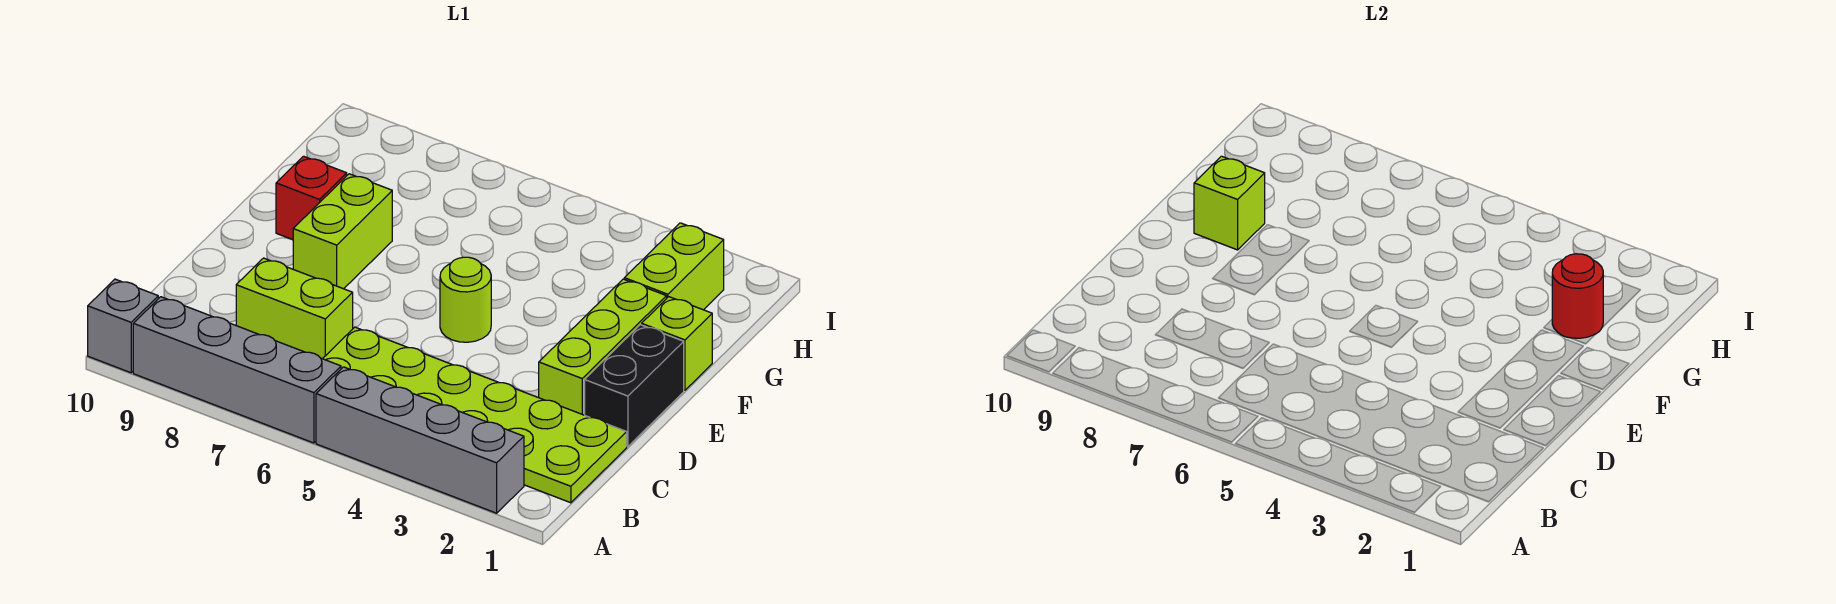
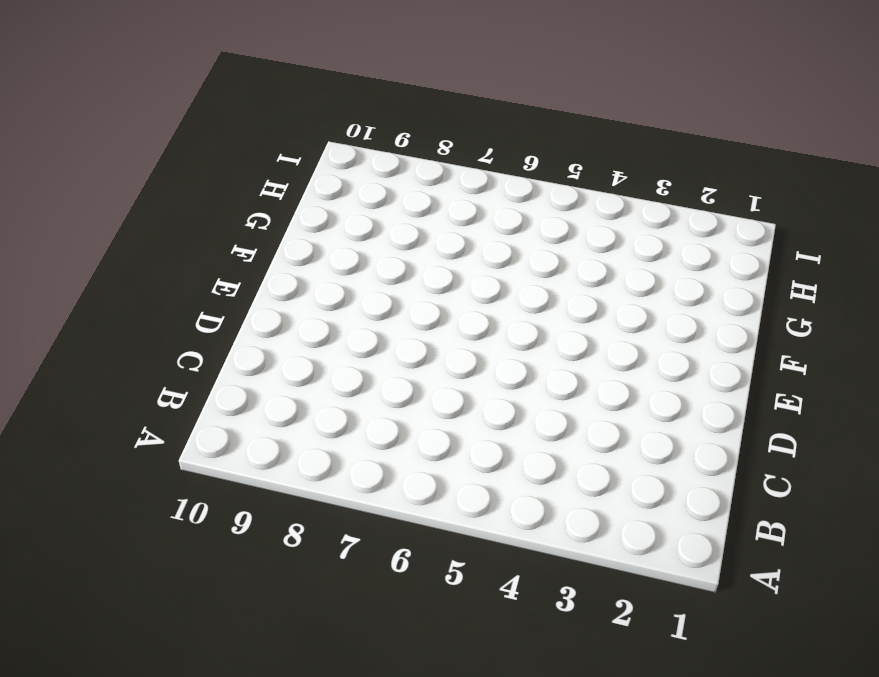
none -> grey brick A2:A5 level 1
none -> grey brick A6:A9 level 1
none -> grey brick A10 level 1

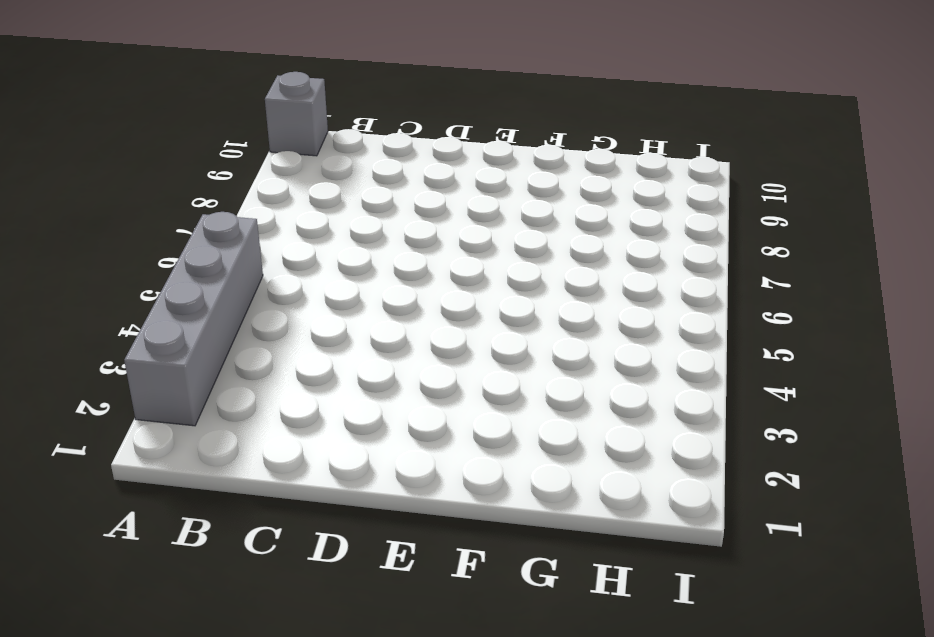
none -> grey brick A6:A9 level 1
none -> lime plate B1:C6 level 1
none -> lime brick C7:C8 level 1

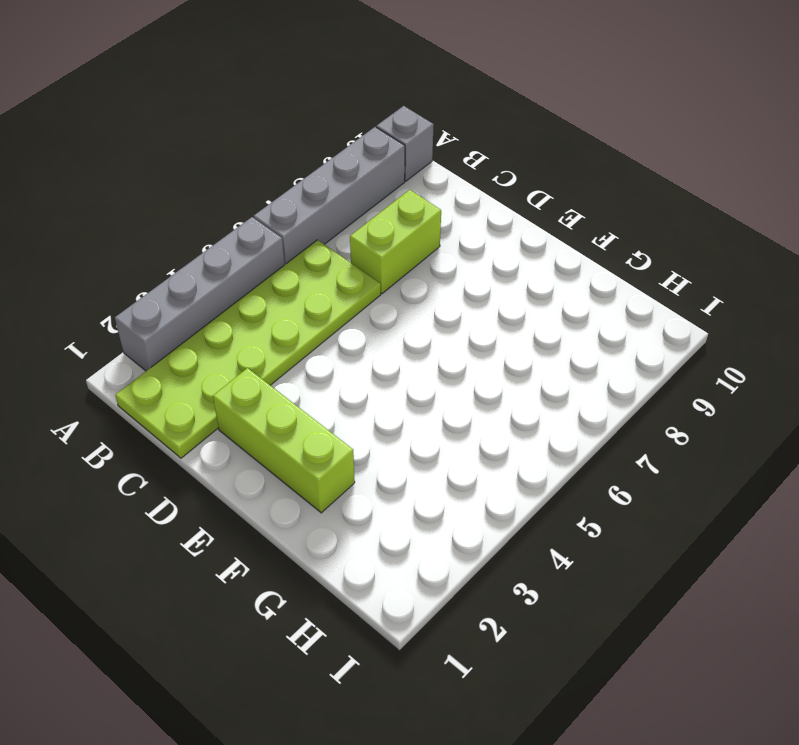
none -> black brick D1:E1 level 1
none -> lime round brick E5 level 1
none -> lime brick E8:F8 level 1

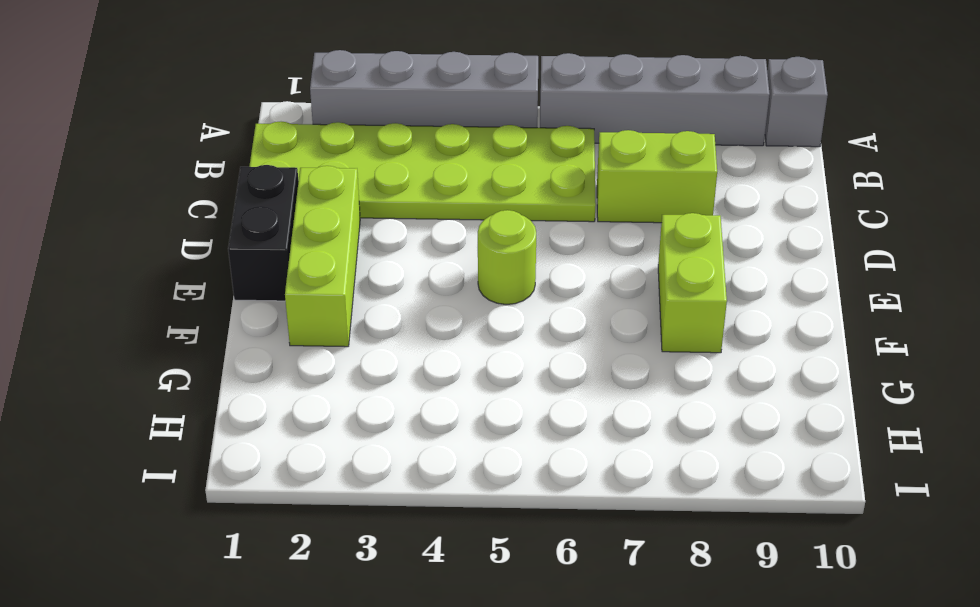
none -> lime brick F1 level 1
none -> red brick F9 level 1
none -> lime brick G2:H2 level 1

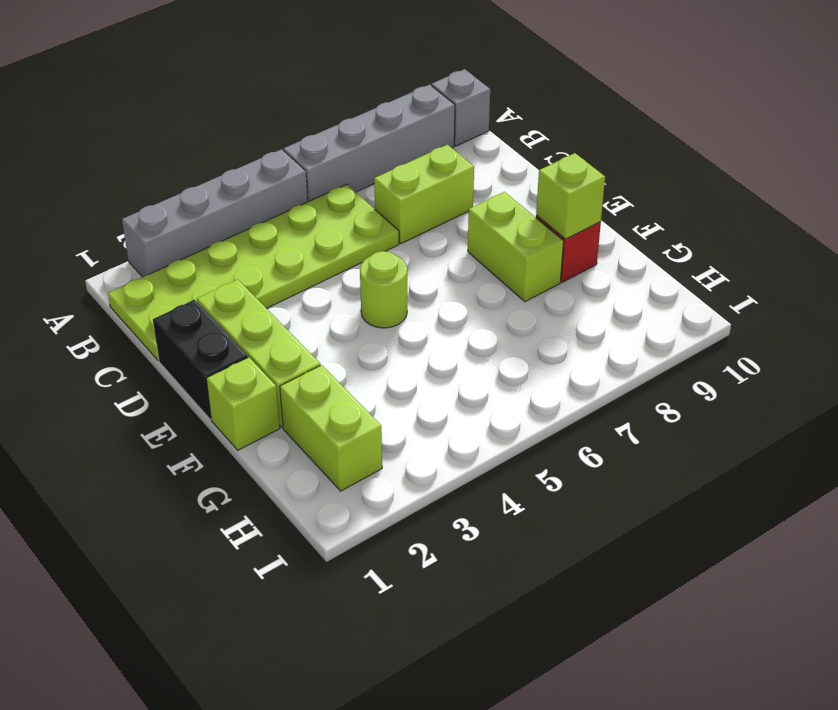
none -> red round brick G2 level 2

